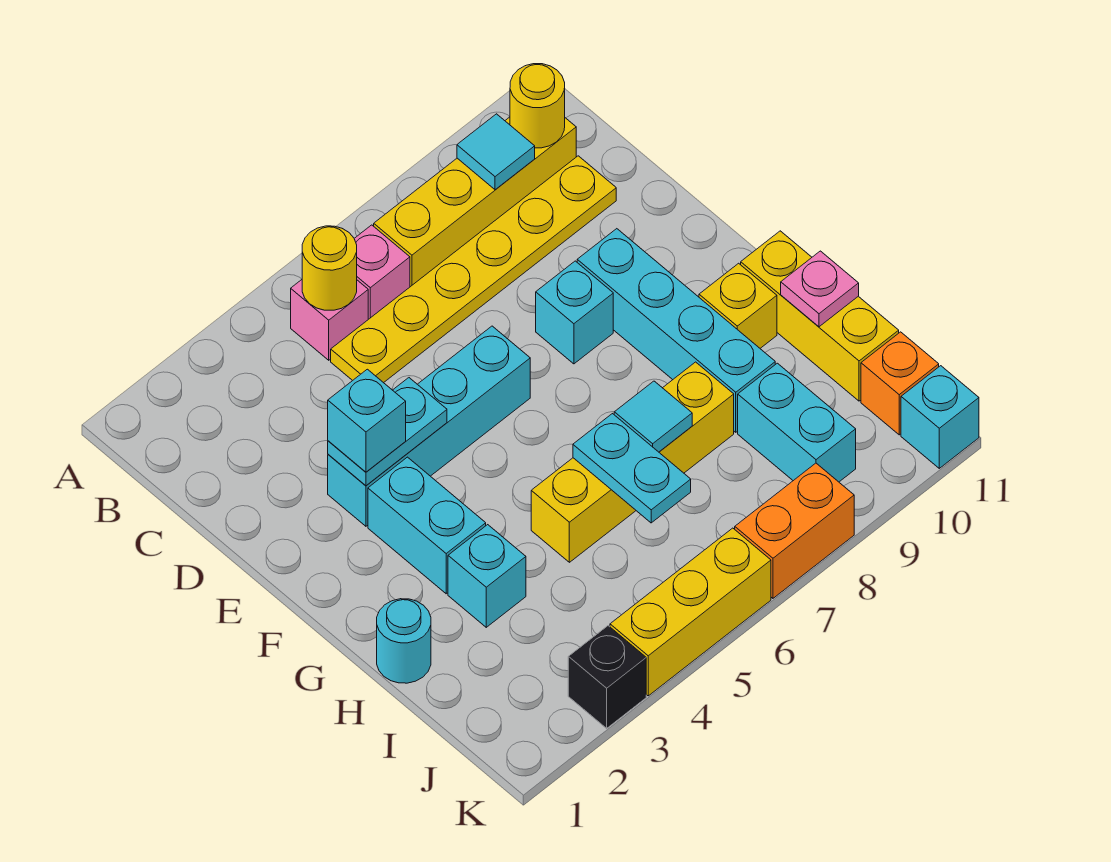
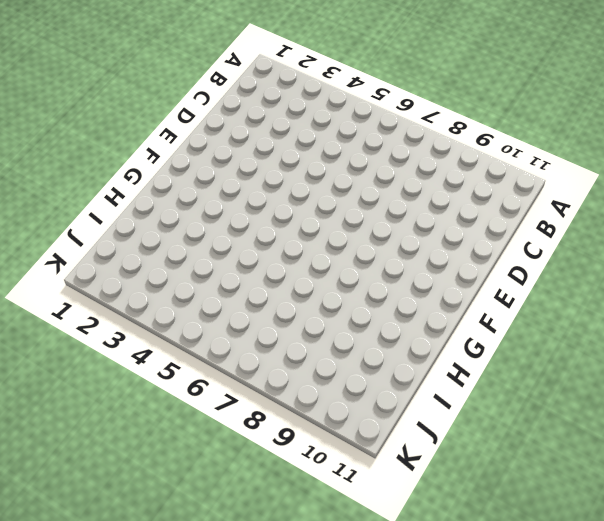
none -> pink brick B5 level 1
none -> pink brick B6 level 1
none -> yellow brick B7:B10 level 1

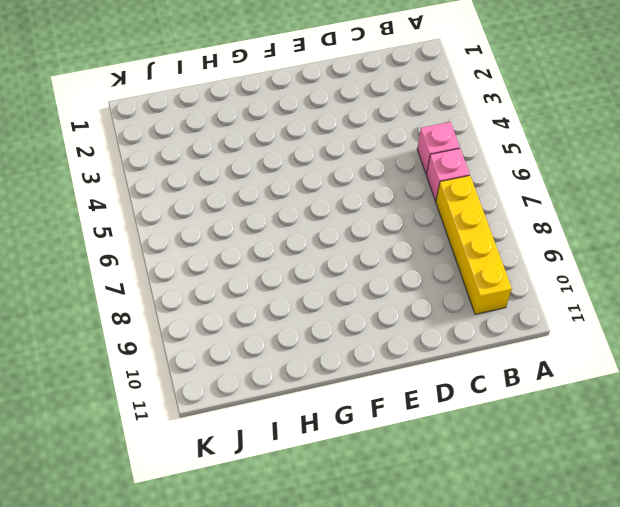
none -> yellow plate C5:C10 level 1
none -> cyan brick E3:E6 level 1
none -> cyan brick E8 level 1

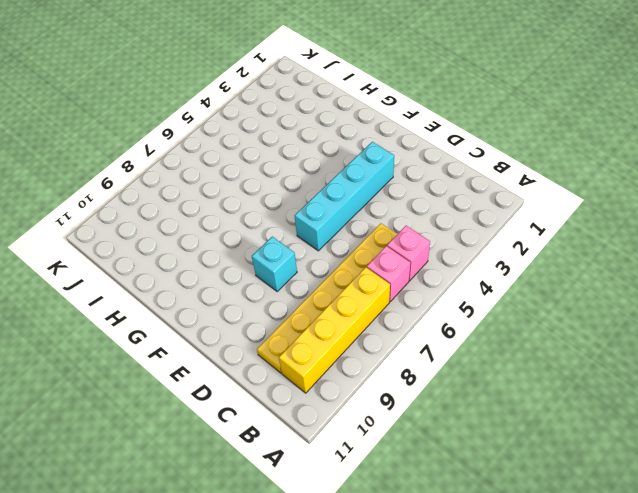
none -> cyan brick E9:H9 level 1
none -> cyan brick F3:G3 level 1
none -> yellow brick G10 level 1

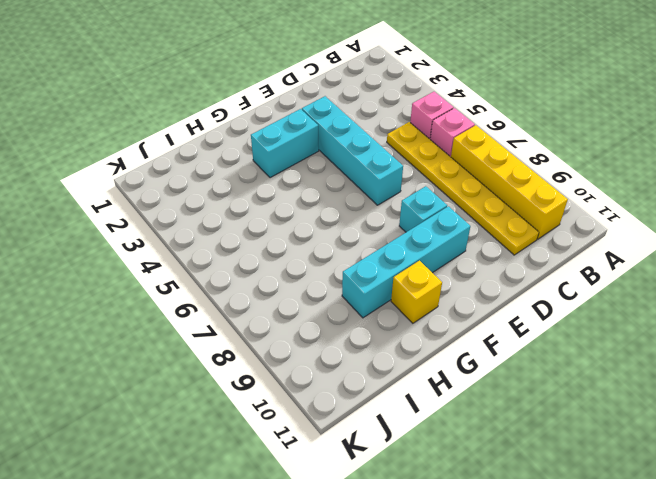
none -> yellow brick G11:I11 level 1
none -> cyan round brick H1 level 1
none -> cyan brick H3 level 1

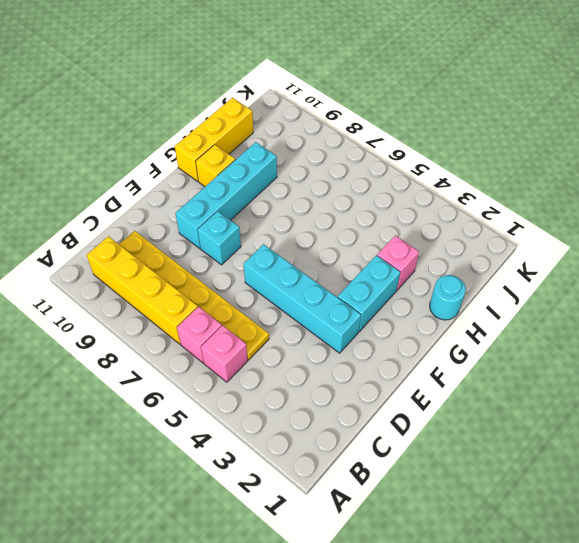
pink brick H3 level 1 -> cyan brick H3 level 1
none -> yellow brick H5:H8 level 1
none -> cyan brick I9:J9 level 1
none -> orange brick J11 level 1

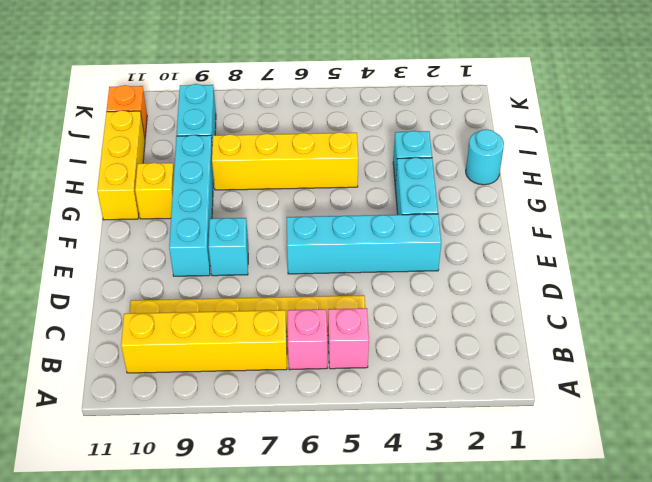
none -> black brick K3 level 1
none -> yellow brick K4:K6 level 1
none -> orange brick K7:K8 level 1

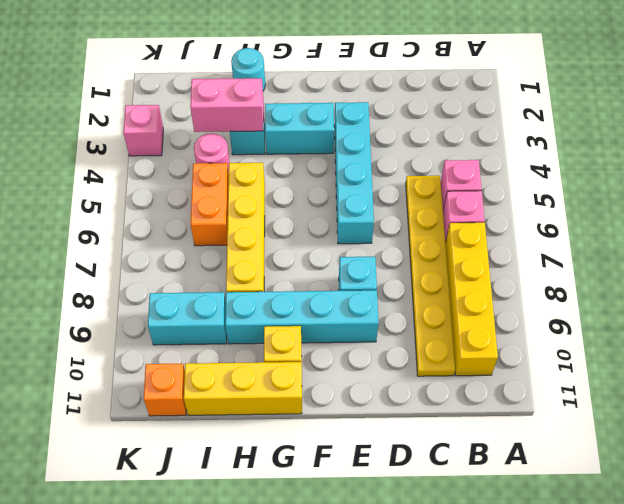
pink brick H3:I3 level 2 -> none
pink round brick I4 level 1 -> none
orange brick I5:I6 level 1 -> orange brick K7:K8 level 1
pink brick K3 level 1 -> black brick K3 level 1
none -> yellow brick K4:K6 level 1
none -> cyan brick K11 level 1
none -> yellow round brick B5 level 2

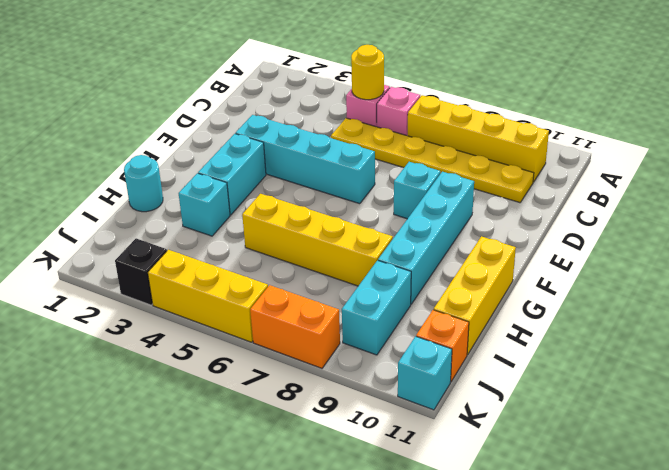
none -> yellow brick G10 level 1
none -> cyan tile B9 level 2
none -> yellow round brick B10 level 2

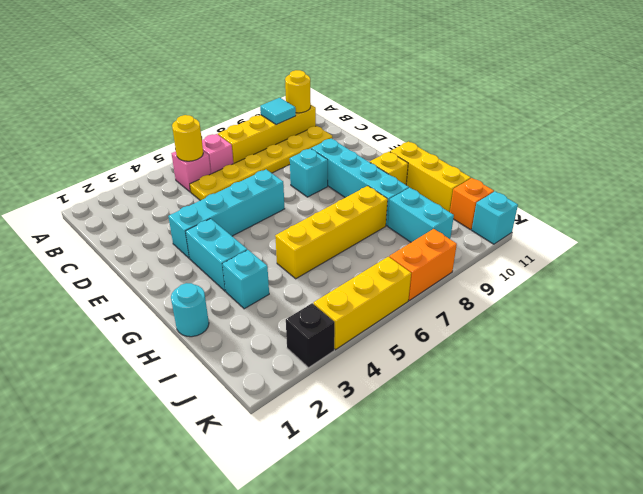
none -> cyan plate E3:E4 level 2
none -> cyan plate H6:I6 level 2
none -> cyan tile H7 level 2

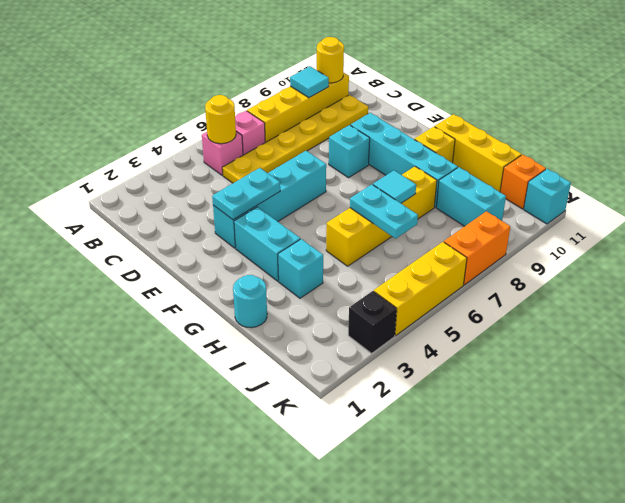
none -> pink plate H11 level 2
none -> cyan brick E3 level 3

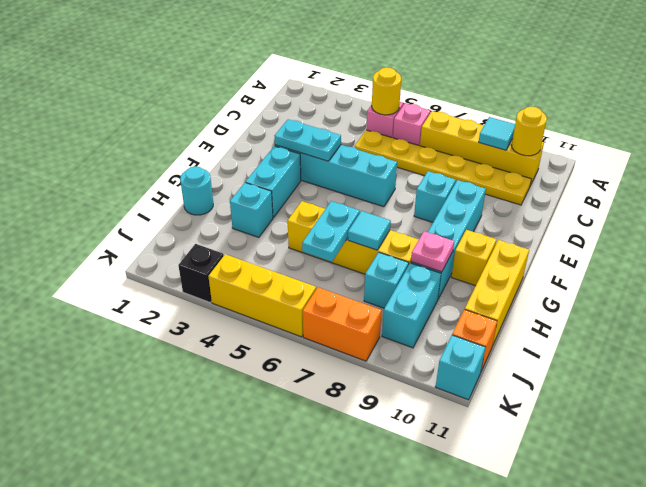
pink plate H9 level 2 -> pink plate H11 level 2
cyan brick I8 level 1 -> cyan brick E3 level 3

